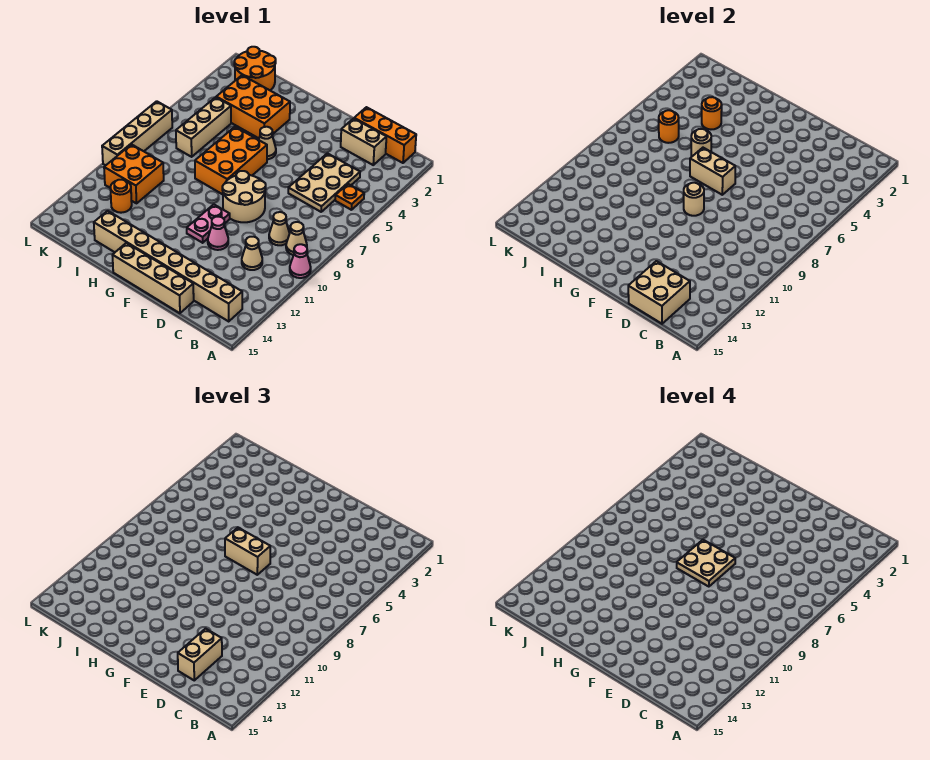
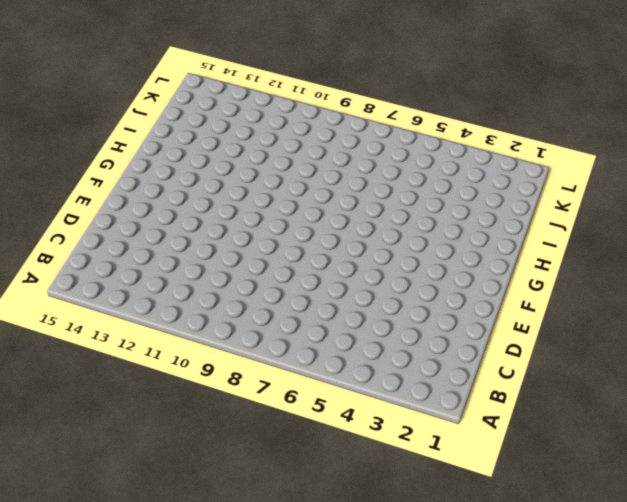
none -> pink cone A10 level 1
none -> orange brick B1:D1 level 1
none -> orange plate B5 level 1
none -> tan cone B9 level 1

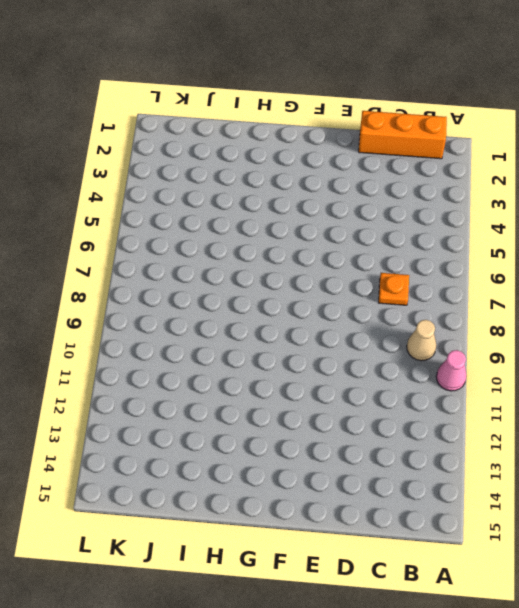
orange plate C7 level 1 -> orange plate B5 level 1
none -> tan brick B14:I14 level 1
none -> tan brick C2:D2 level 1
none -> tan plate C4:D6 level 1
none -> tan cone C9 level 1

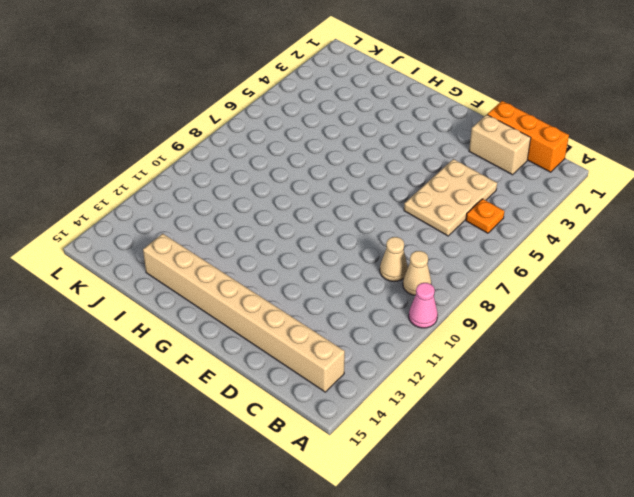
none -> tan cone C11 level 1
none -> tan brick D15:G15 level 1
none -> tan round brick E8:F9 level 1
none -> pink cone E11 level 1

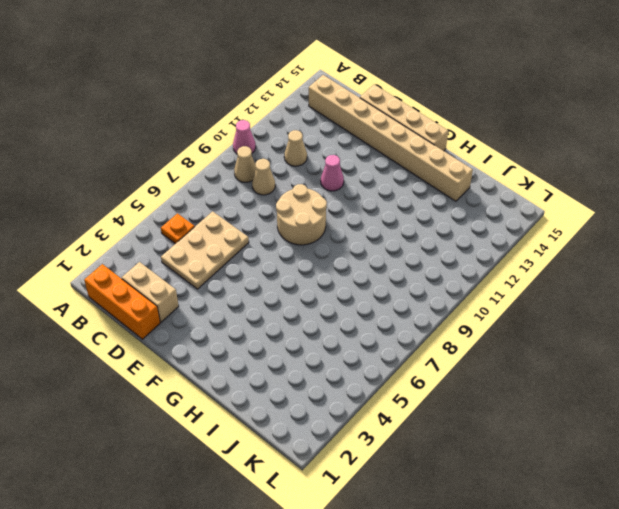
none -> pink plate F10:F11 level 1
none -> tan cone G5 level 1
none -> orange brick G6:H8 level 1
none -> orange brick H3:J4 level 1

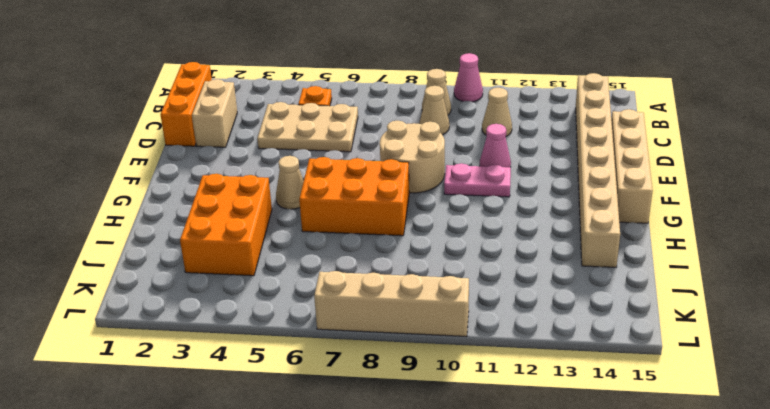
none -> orange round brick J1:K2 level 1
none -> tan brick J5:J7 level 1
none -> orange brick J10:K11 level 1
none -> orange round brick J12 level 1

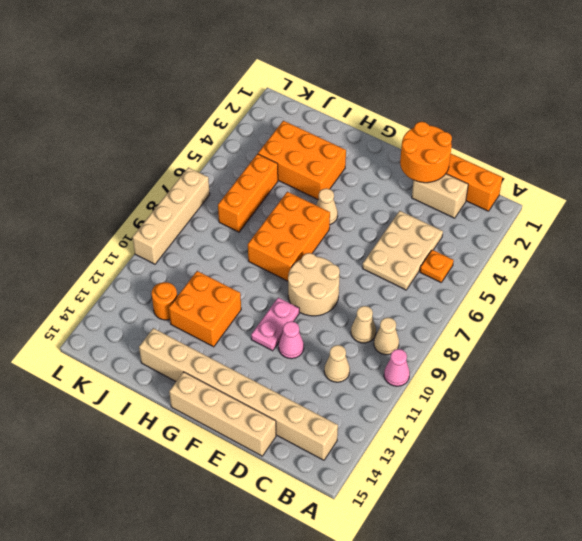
orange round brick D1:E2 level 2 -> orange round brick J1:K2 level 1
orange brick H11:I12 level 1 -> orange brick J10:K11 level 1
orange brick J5:J7 level 1 -> tan brick J5:J7 level 1
none -> tan brick C14:D15 level 2
none -> tan brick F7:G7 level 2
none -> tan round brick F9 level 2
none -> tan round brick H6 level 2

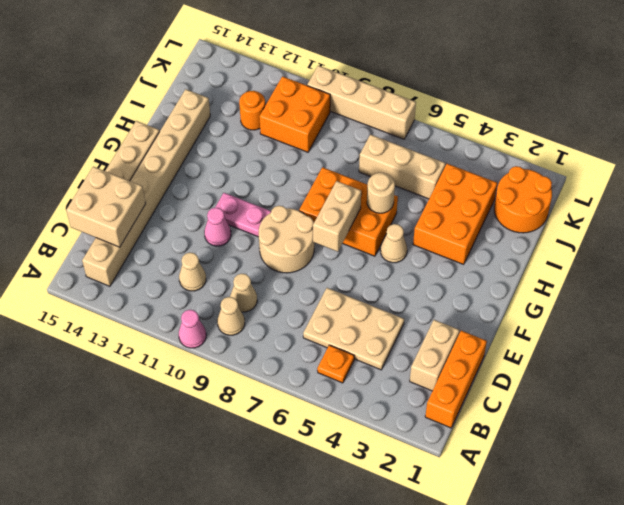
none -> tan round brick F9 level 2
none -> orange round brick I4 level 2
none -> orange round brick J6 level 2
none -> tan brick D13:D14 level 3

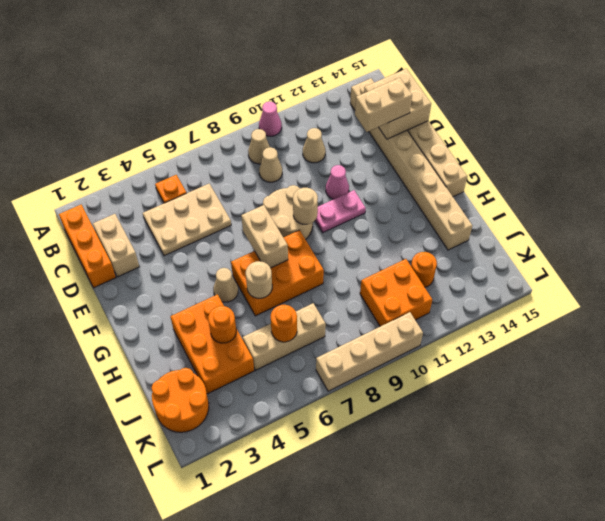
none -> tan brick F7:G7 level 3
none -> tan plate F7:G8 level 4

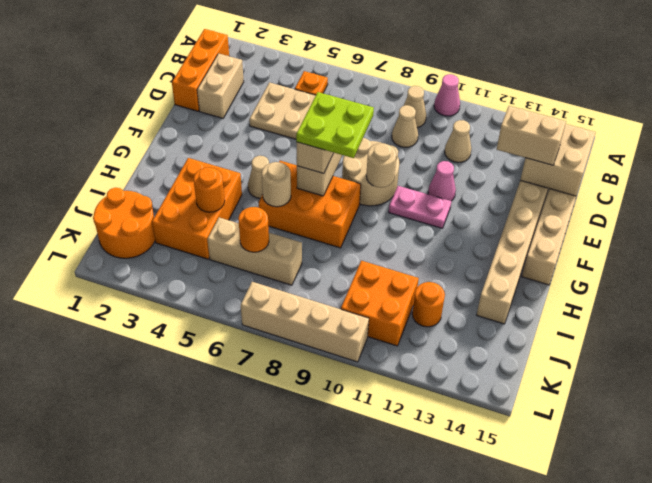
lime plate F7:G8 level 4 -> tan plate F7:G8 level 4

